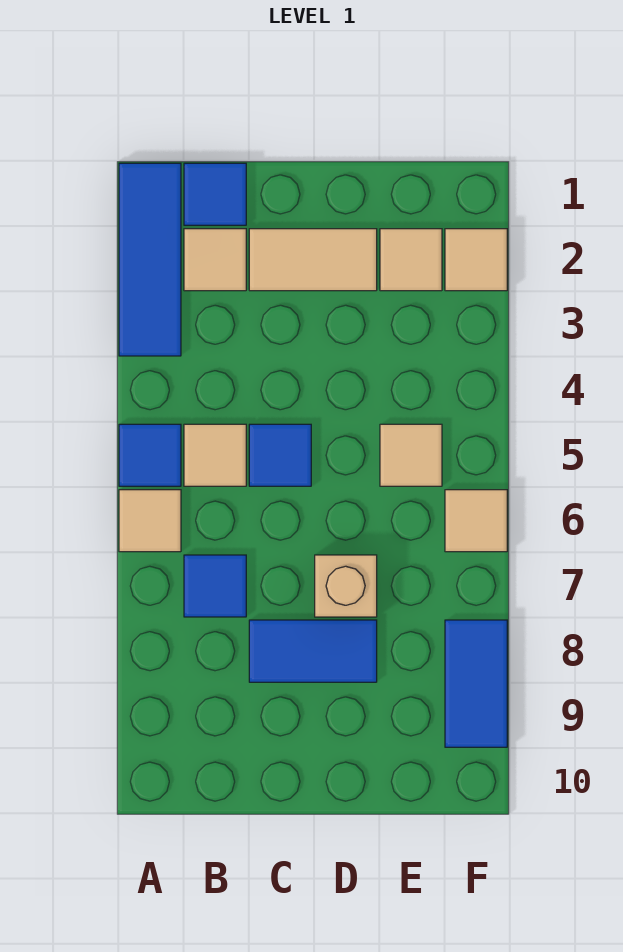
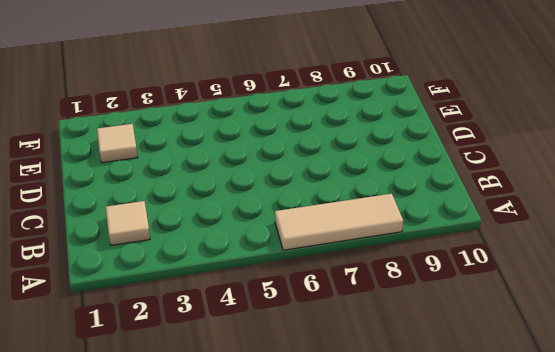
tan tile A6:A8 level 1 -> tan tile A6 level 1
none -> blue tile A1:A3 level 1
none -> blue tile A5 level 1
none -> blue tile B1 level 1

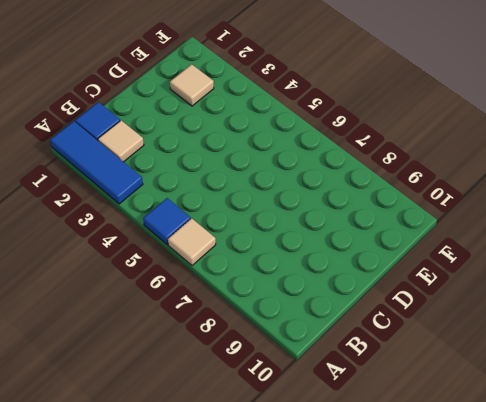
none -> tan tile B5 level 1
none -> blue tile B7 level 1
none -> tan tile C2:D2 level 1

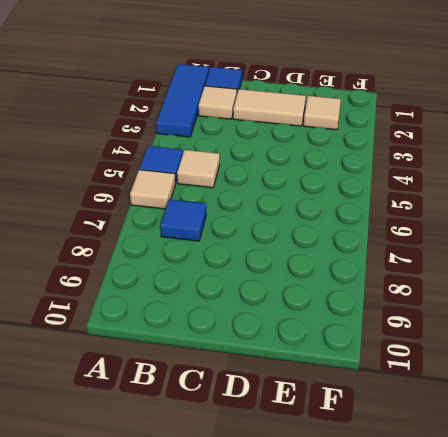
none -> blue tile C5 level 1
none -> blue tile C8:D8 level 1
none -> tan brick D7 level 1

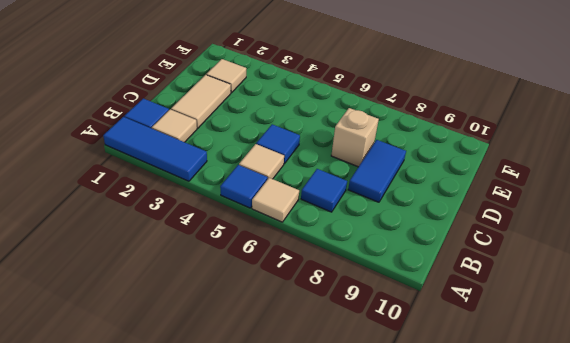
none -> tan tile E5 level 1
none -> tan tile F2 level 1
none -> tan tile F6 level 1

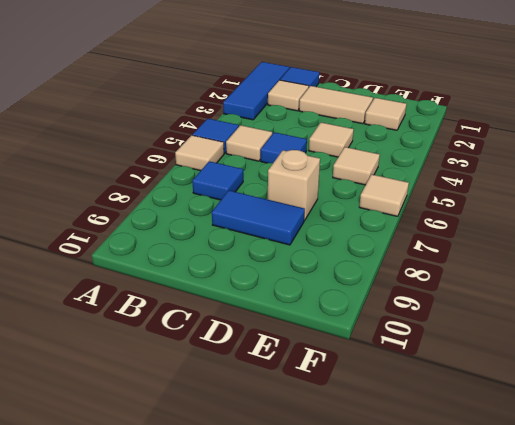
tan tile D4 level 1 -> tan tile F2 level 1
none -> blue tile F8:F9 level 1

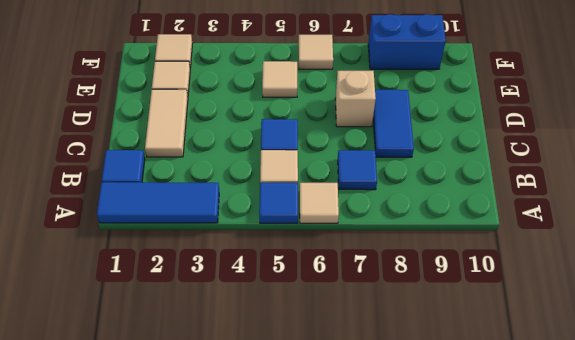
blue brick F8:F9 level 1 -> blue tile F8:F9 level 1
none -> tan tile B2 level 1

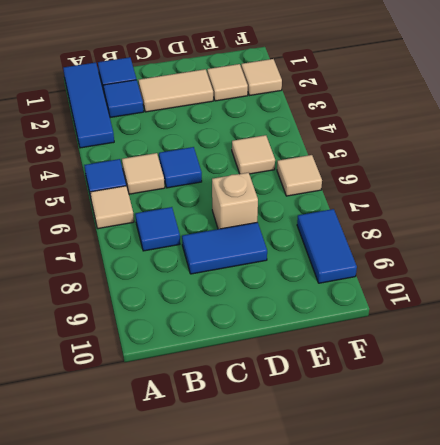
blue tile B2 level 1 -> tan tile B2 level 1

